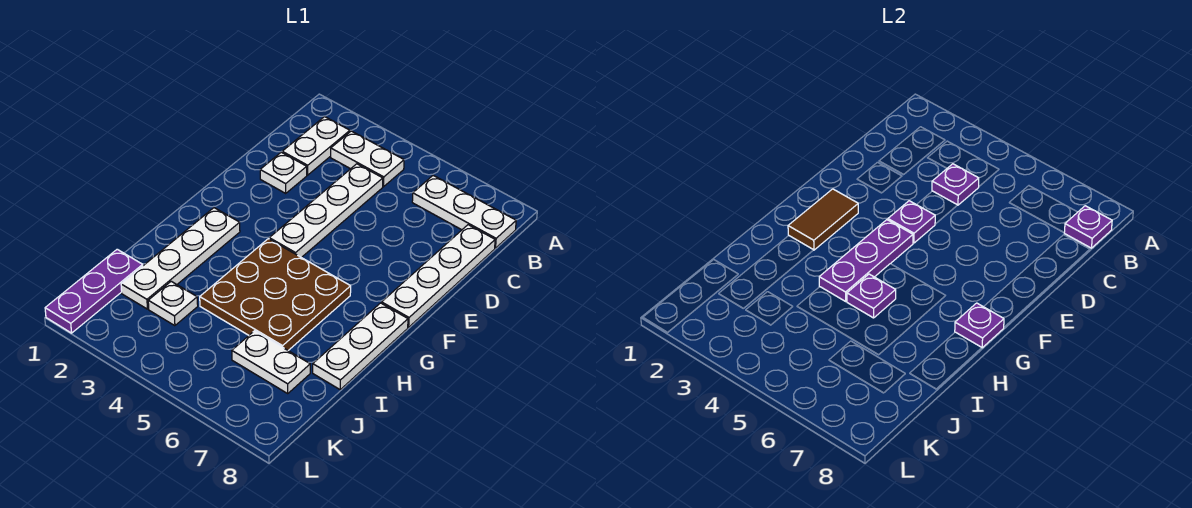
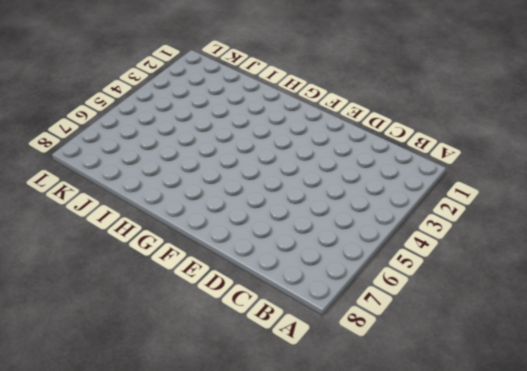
none -> white plate B2:C2 level 1
none -> white plate B3:B4 level 1
none -> white plate B6:B8 level 1

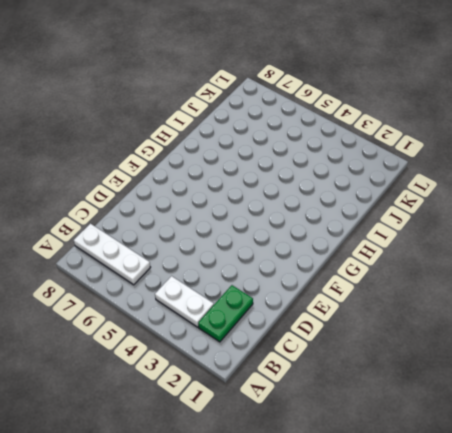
green plate B2:C2 level 1 -> white plate B2:C2 level 1
none -> white plate C4:F4 level 1
none -> white plate C8:F8 level 1
none -> white plate D2 level 1

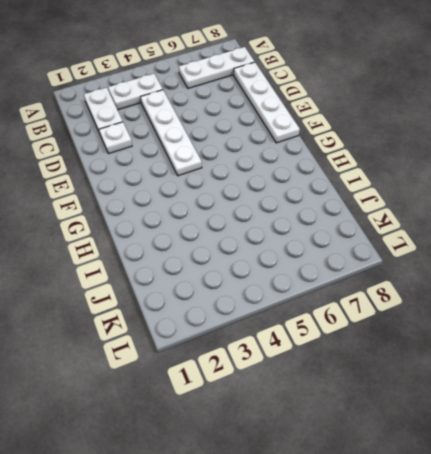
none -> white plate G2:J2 level 1
none -> brown plate G4:I6 level 1
none -> white plate G8:I8 level 1

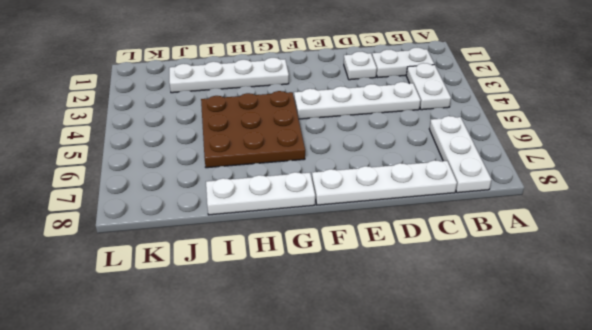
none -> purple plate J1:L1 level 1
none -> white plate J3 level 1
none -> white plate J6:J7 level 1

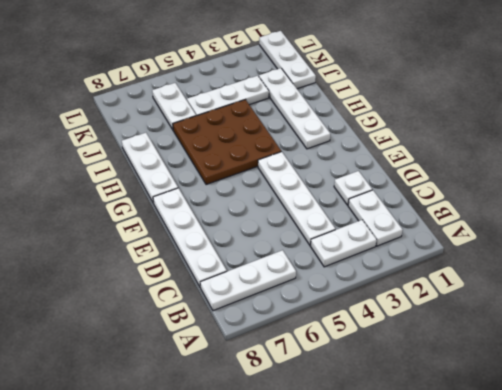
white plate J1:L1 level 1 -> purple plate J1:L1 level 1
white plate J3:J5 level 1 -> white plate J3 level 1
white plate J6:K6 level 1 -> white plate J6:J7 level 1
none -> purple plate B8 level 2
none -> purple plate C4 level 2
none -> purple plate E4 level 2

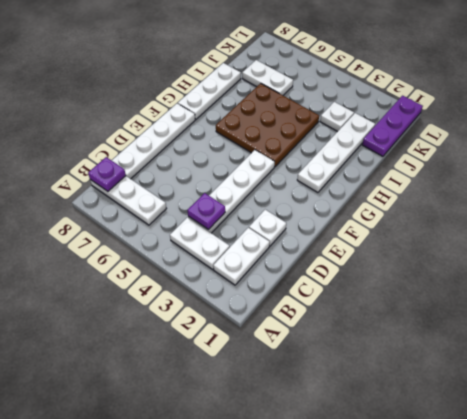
none -> purple plate E4 level 2
none -> brown tile F2:G2 level 2
none -> purple plate F4:H4 level 2

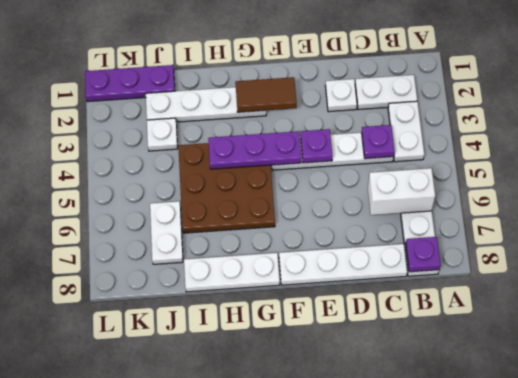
white brick B6:C6 level 2 -> none
none -> purple plate G8 level 2
none -> purple plate H5 level 2

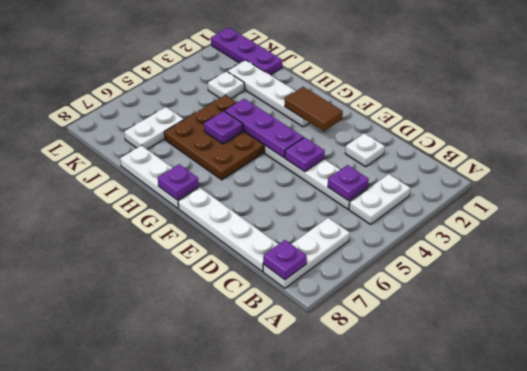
none -> white plate B2:C2 level 1

